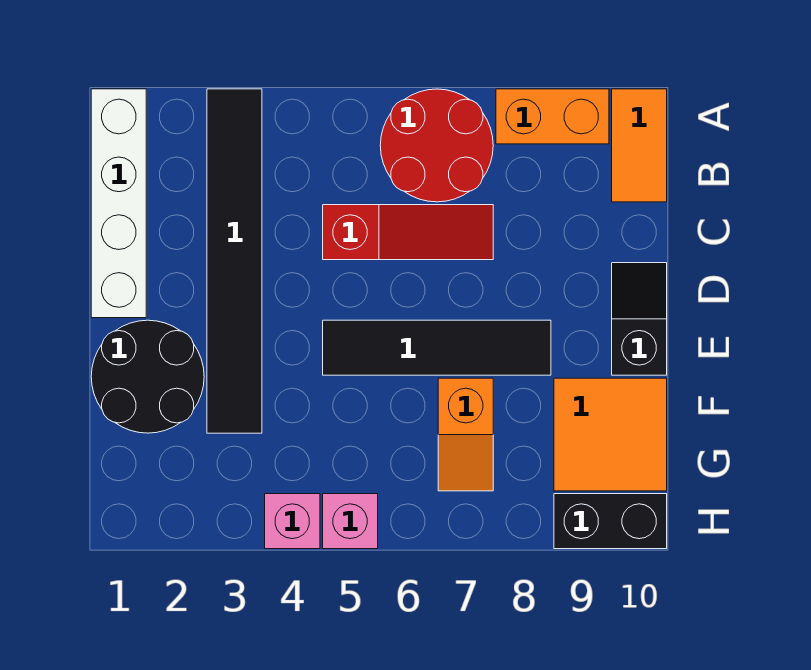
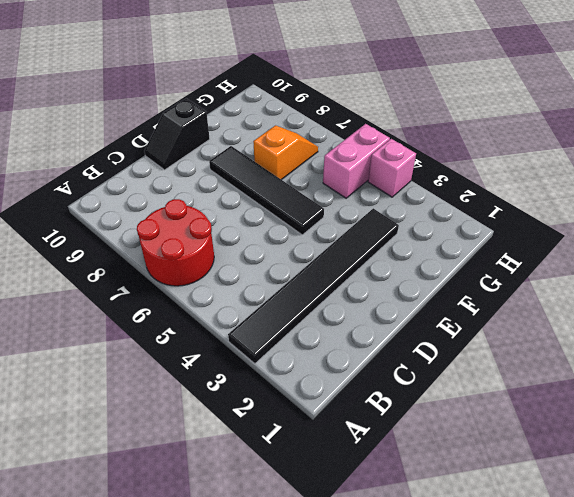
pink brick G5:H5 level 1 -> pink brick H5 level 1
none -> white brick A1:D1 level 1
none -> orange brick A8:A9 level 1
none -> orange tile A10:B10 level 1

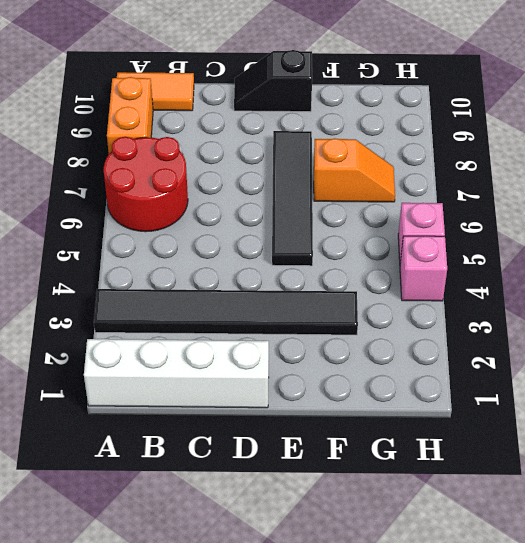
none -> red slope C5:C7 level 1 top 5
none -> black round brick E1:F2 level 1
none -> orange tile F9:G10 level 1

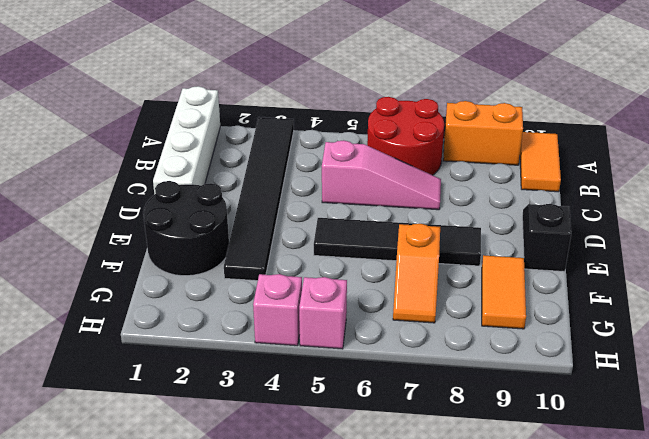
pink slope C5:C7 level 1 top 5 -> red slope C5:C7 level 1 top 5
orange tile F9:G9 level 1 -> orange tile F9:G10 level 1
none -> black brick H9:H10 level 1

